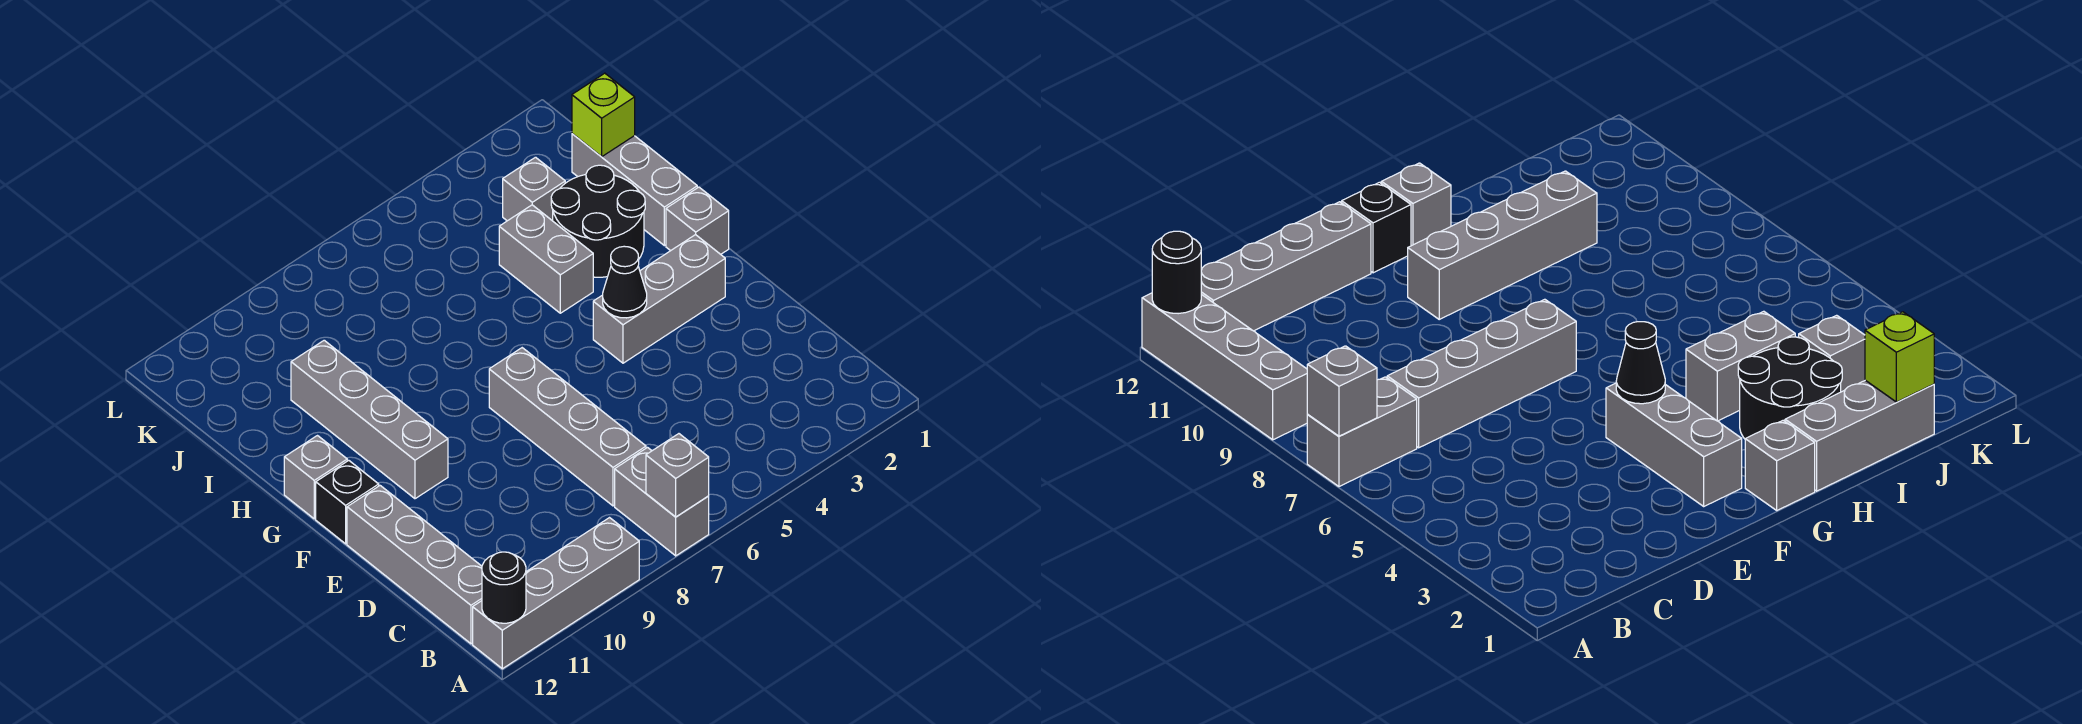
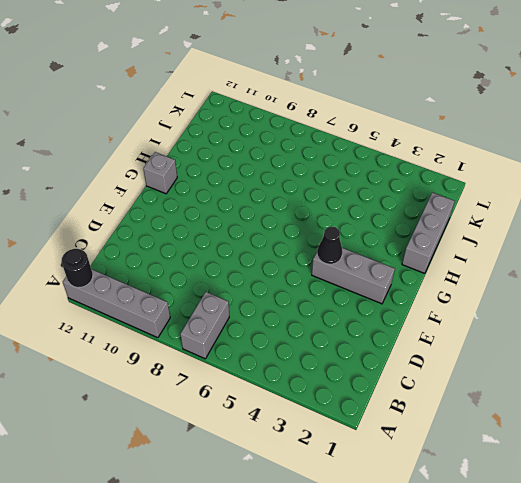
none -> grey brick B12:E12 level 1
none -> grey brick C7:F7 level 1
none -> grey brick F10:I10 level 1

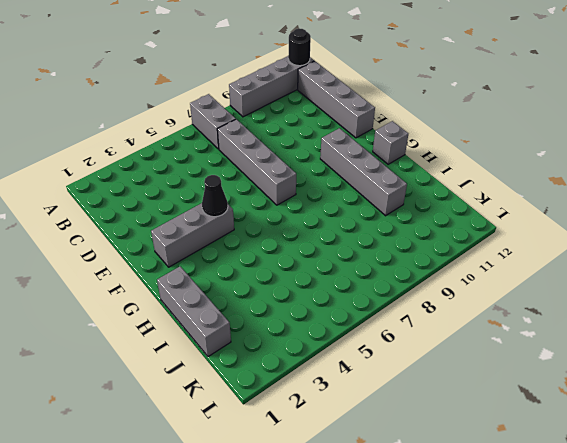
none -> black brick F12 level 1
none -> grey brick G1 level 1
none -> black round brick H2:I3 level 1

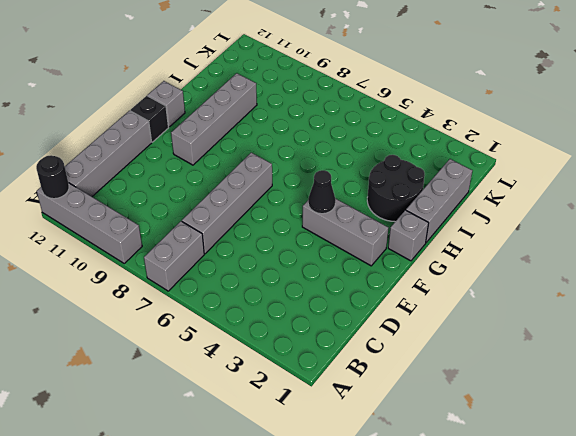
none -> grey brick H4:I4 level 1
none -> grey brick J3 level 1
none -> grey brick A7 level 2

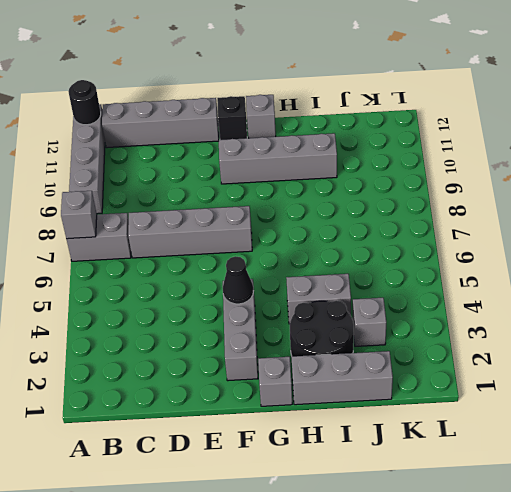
none -> lime brick J1 level 2

